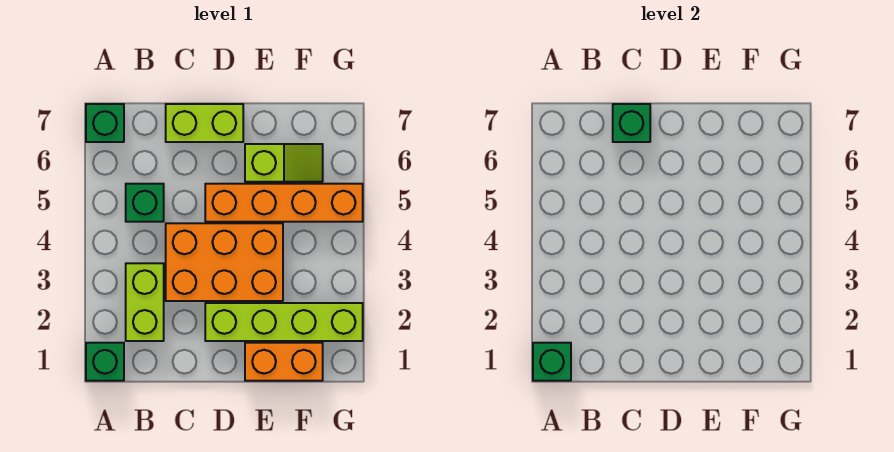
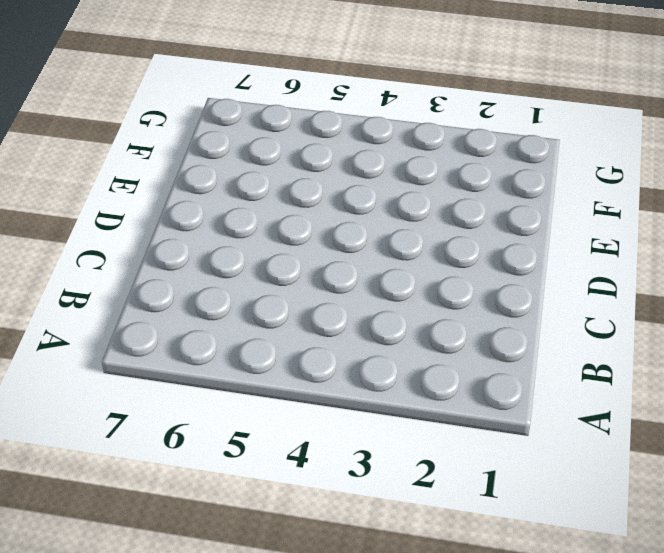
none -> green brick A1 level 1
none -> green brick A7 level 1
none -> lime brick B2:B3 level 1

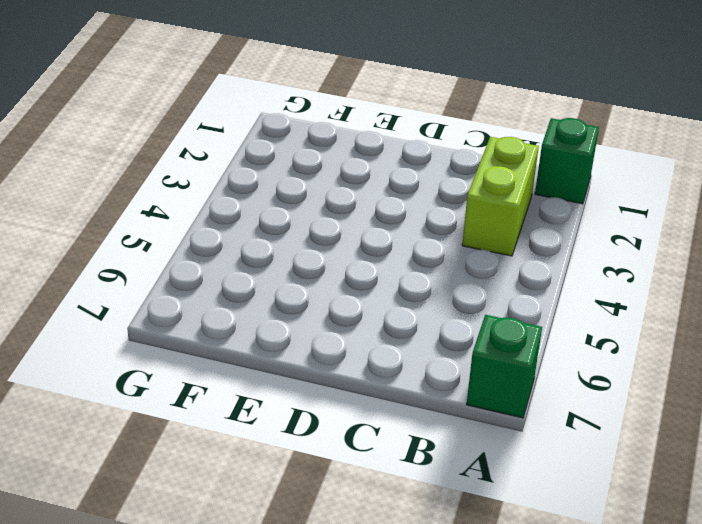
none -> green brick B5 level 1
none -> orange brick C3:E4 level 1
none -> lime brick C7:D7 level 1

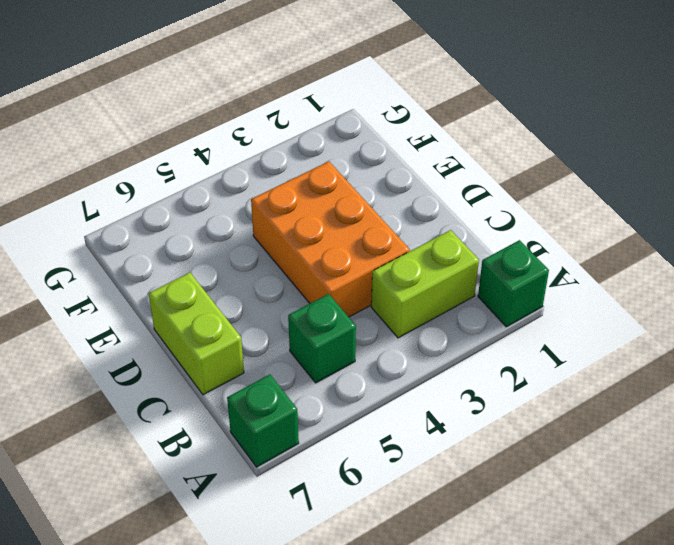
none -> lime brick D2:G2 level 1
none -> orange brick D5:G5 level 1
none -> orange brick E1:F1 level 1

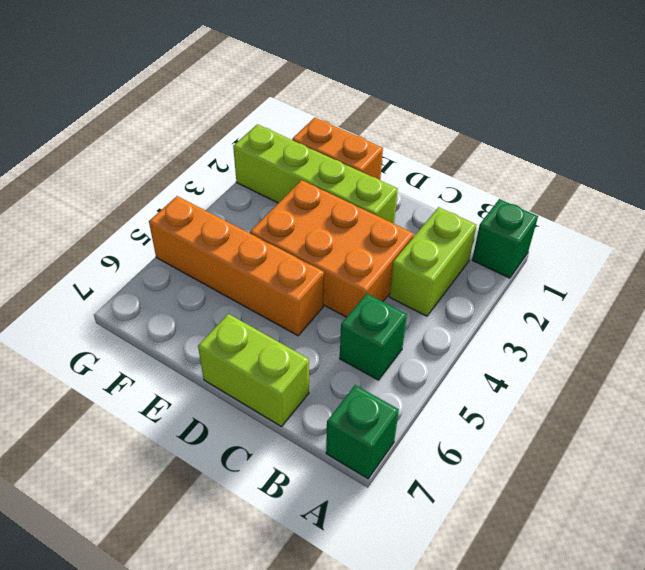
none -> lime slope E6:F6 level 1 top E
none -> green brick A1 level 2
none -> green brick C7 level 2

